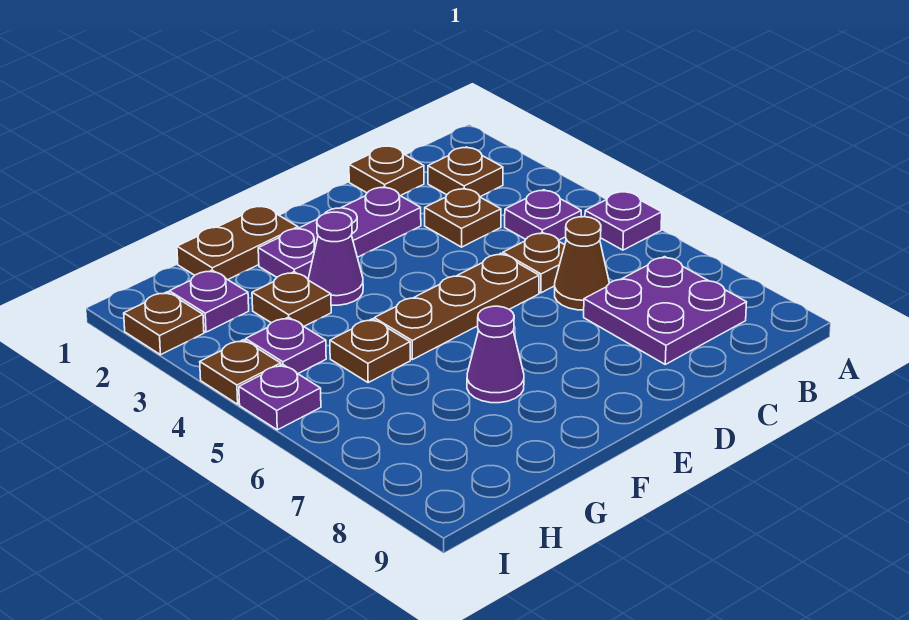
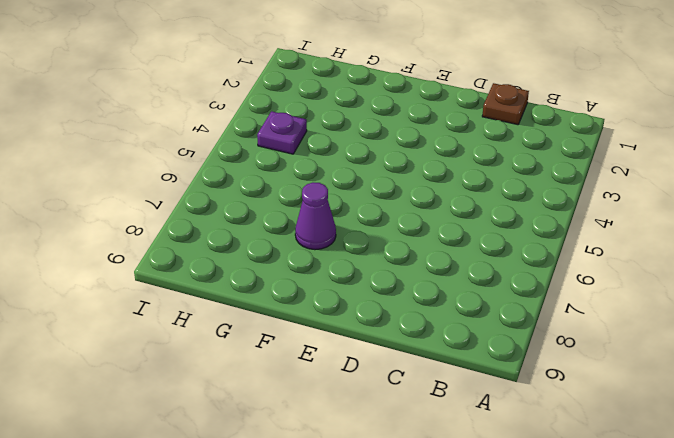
none -> purple plate A5 level 1
none -> brown plate B2 level 1
none -> purple plate B4 level 1

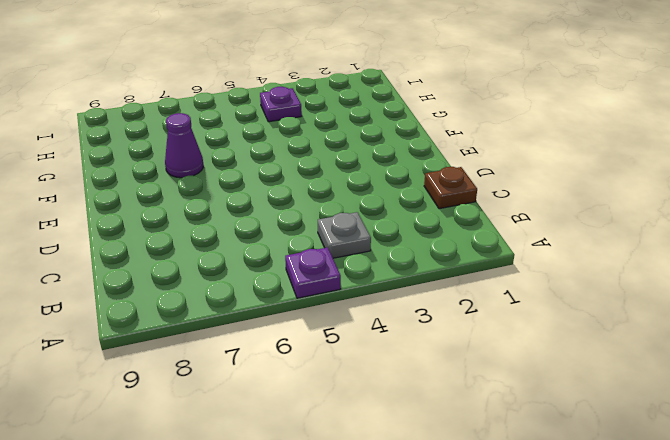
grey plate B4 level 1 -> purple plate B4 level 1
none -> brown plate B2 level 1
none -> purple plate B7:C8 level 1
none -> brown plate C3 level 1

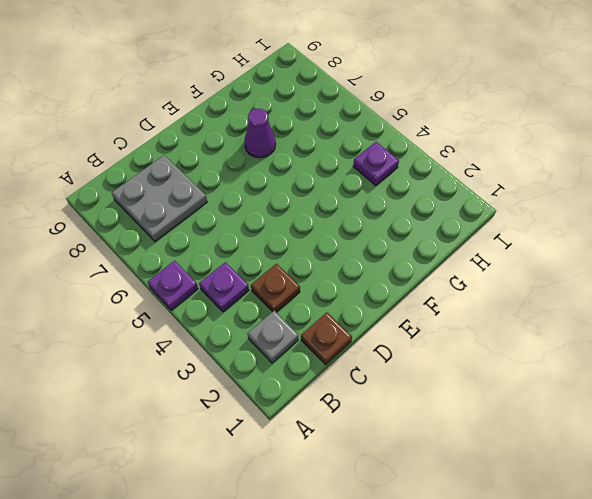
grey plate B2 level 1 -> brown plate B2 level 1
grey plate B7:C8 level 1 -> purple plate B7:C8 level 1
none -> brown plate C5 level 1
none -> brown cone C6 level 1
none -> purple plate D2:F2 level 1

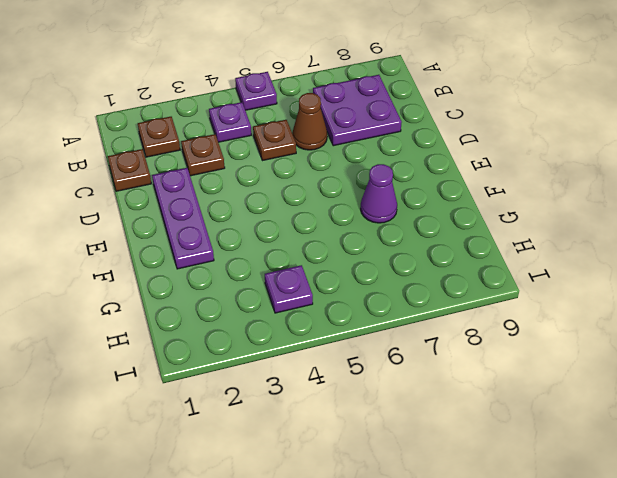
none -> brown plate D5:F5 level 1
none -> brown plate F1:G1 level 1
none -> purple cone F3 level 1

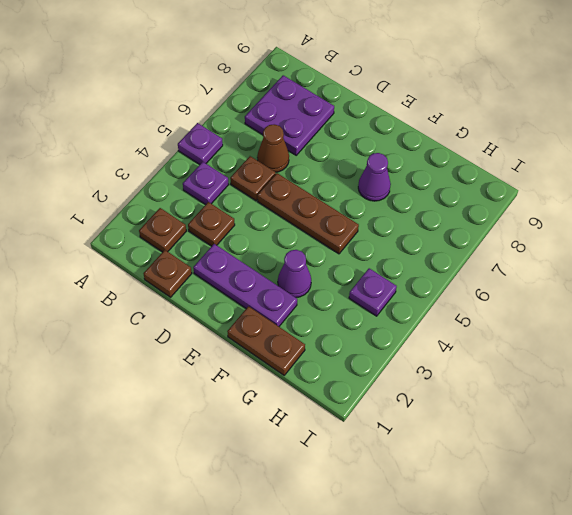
none -> brown plate G3 level 1
none -> brown plate G5 level 1
none -> purple plate H2 level 1

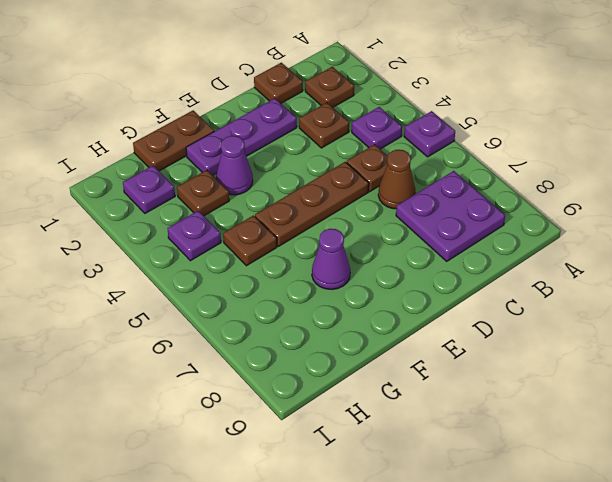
none -> brown plate I2 level 1
none -> brown plate I4 level 1
none -> purple plate I5 level 1

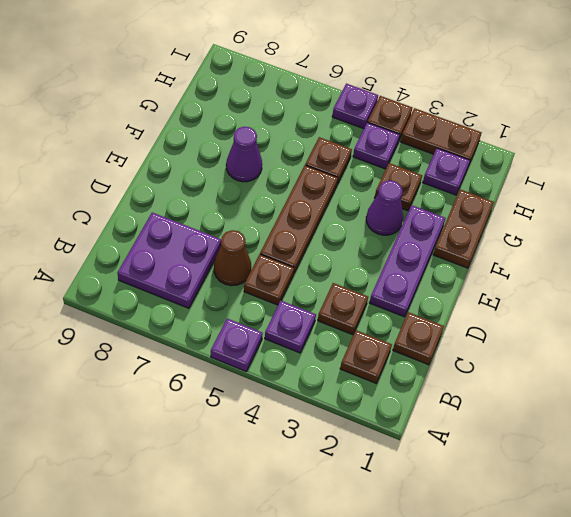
brown plate I2:I3 level 1 -> brown plate I2 level 1

